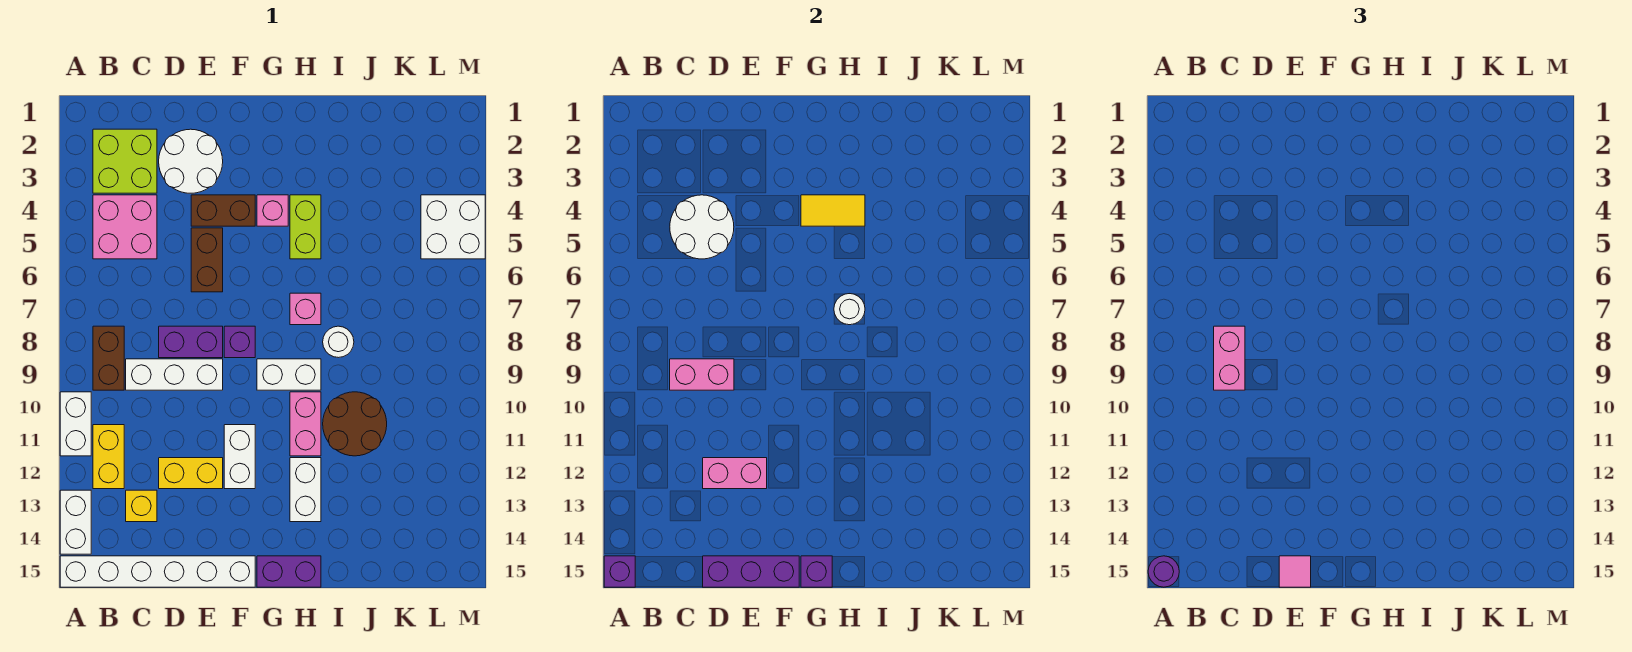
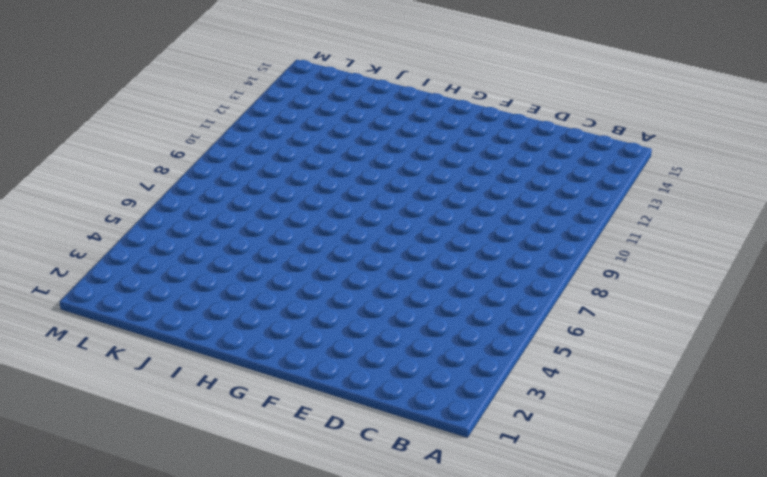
none -> white brick A10:A11 level 1
none -> white brick A13:A14 level 1
none -> white brick A15:F15 level 1
none -> lime brick B2:C3 level 1

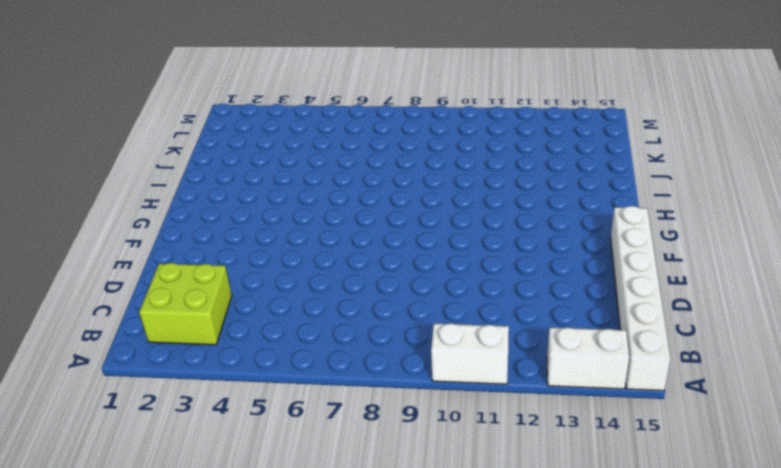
none -> pink brick B4:C5 level 1
none -> brown brick B8:B9 level 1
none -> yellow brick B11:B12 level 1
none -> white brick C9:E9 level 1

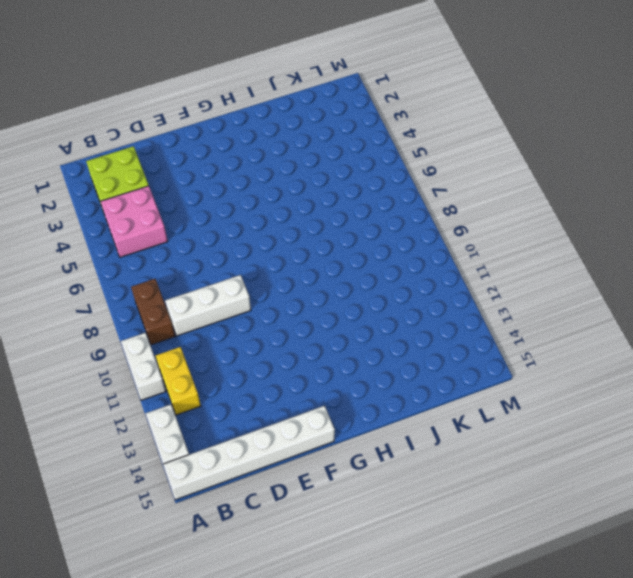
none -> yellow brick C13 level 1
none -> white round brick D2:E3 level 1
none -> purple brick D8:E8 level 1
none -> yellow brick D12:E12 level 1

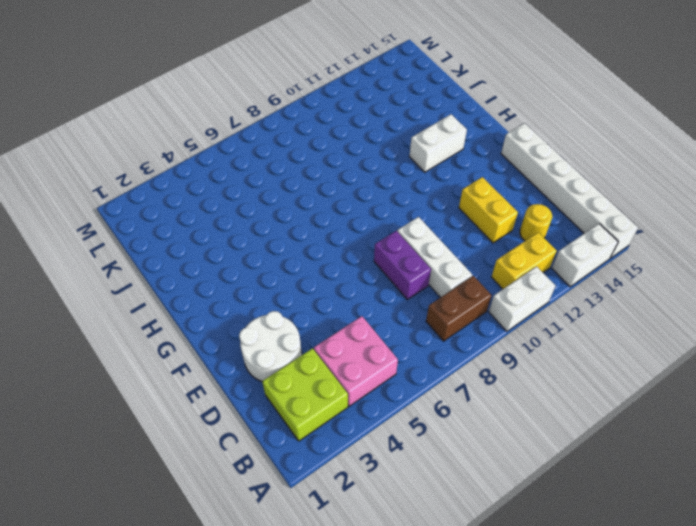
yellow round brick C13 level 1 -> yellow brick C13 level 1
none -> brown brick E4:F4 level 1
none -> brown brick E5:E6 level 1
none -> purple brick F8 level 1
none -> white brick F11:F12 level 1

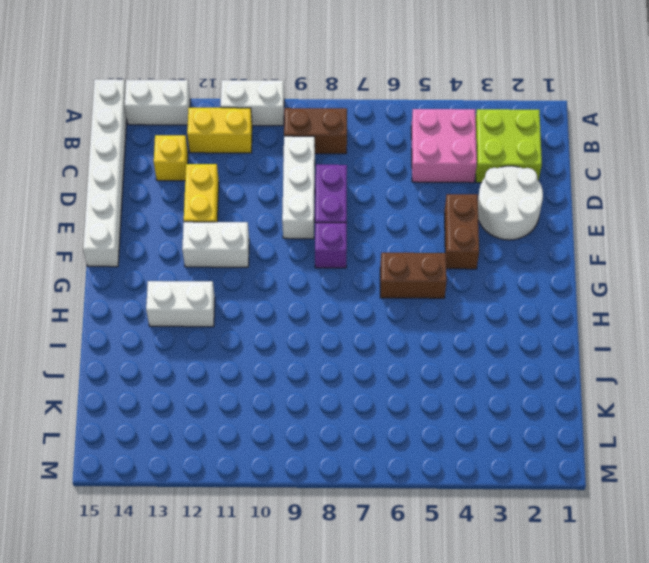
brown brick G5:G6 level 1 -> brown brick E5:E6 level 1
none -> pink brick G4 level 1
none -> white brick G9:H9 level 1
none -> purple brick G15:H15 level 1
none -> lime brick H4:H5 level 1

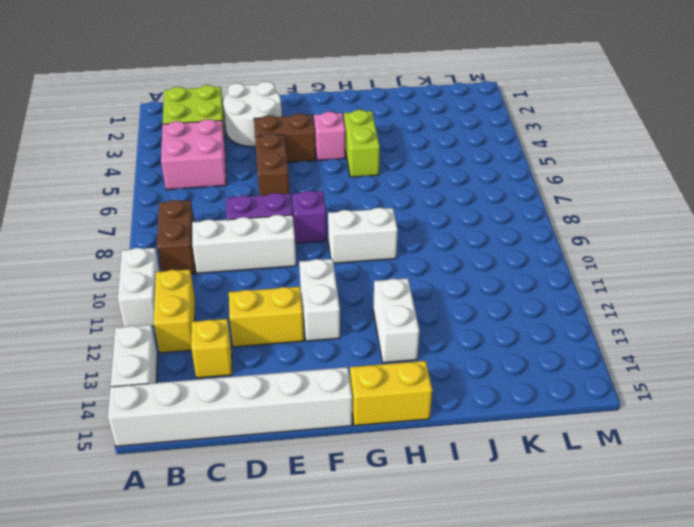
yellow brick G15:H15 level 1 -> purple brick G15:H15 level 1
none -> pink brick H7 level 1
none -> pink brick H10:H11 level 1
none -> white round brick I8 level 1
none -> brown round brick I10:J11 level 1

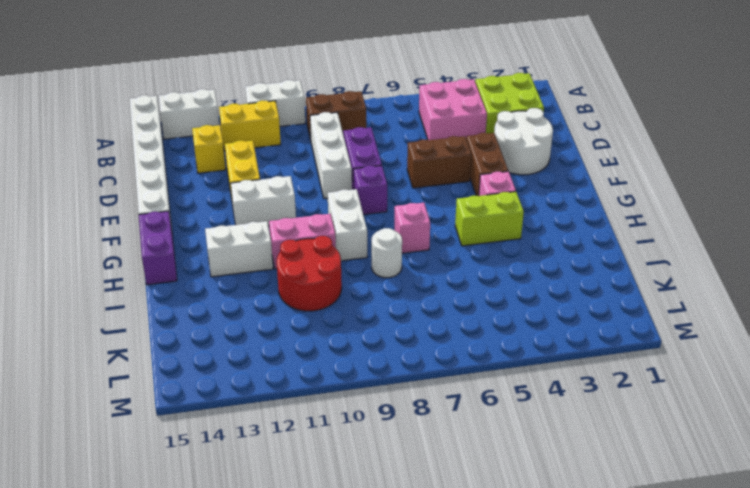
red round brick I10:J11 level 1 -> brown round brick I10:J11 level 1
none -> white brick L4:M5 level 1
none -> purple brick A15 level 2
none -> white round brick C4:D5 level 2
none -> pink brick C9:D9 level 2

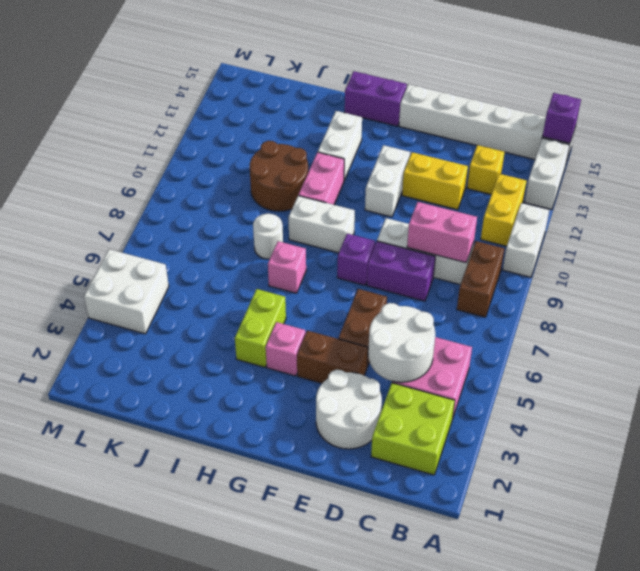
none -> pink brick D12:E12 level 2
none -> purple brick D15:F15 level 2
none -> yellow tile G4:H4 level 2
none -> purple brick G15 level 2

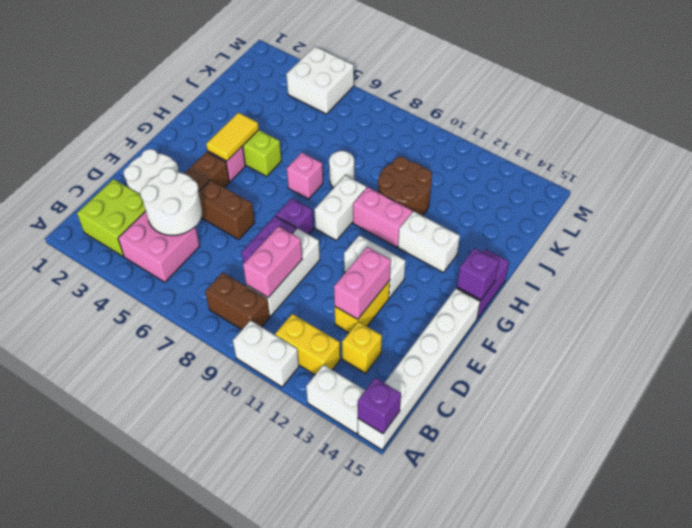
none -> purple brick D15:F15 level 2
none -> white round brick H7 level 2
none -> purple round brick A15 level 3
none -> pink brick C8:C9 level 3

